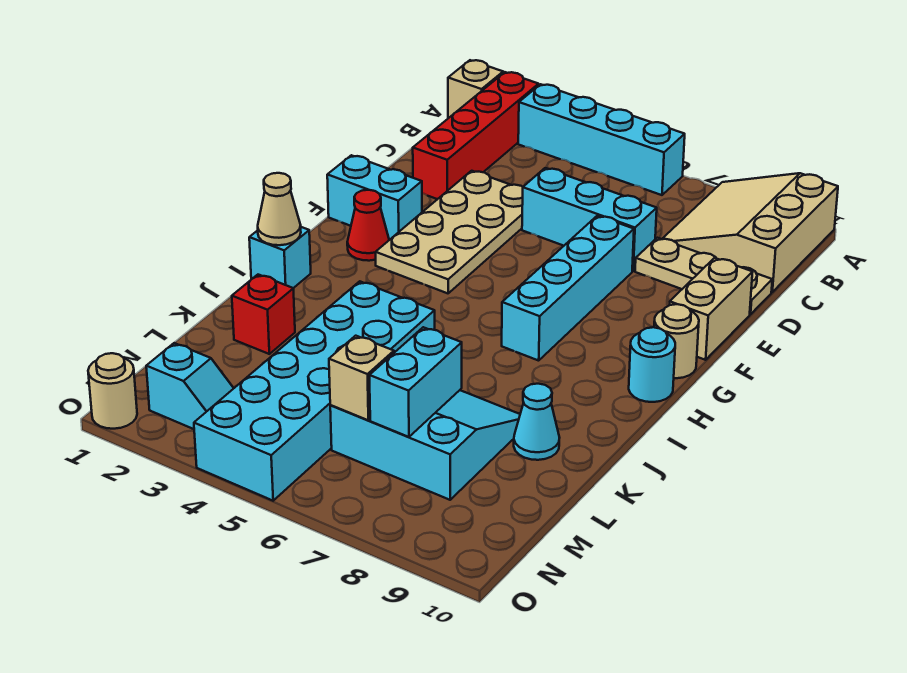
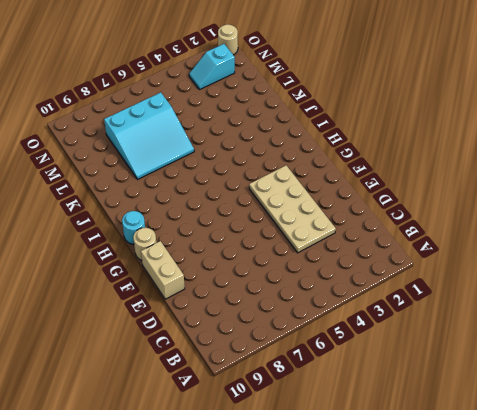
none -> tan brick A1 level 1
none -> red brick A2:D2 level 1
none -> cyan brick A3:A6 level 1

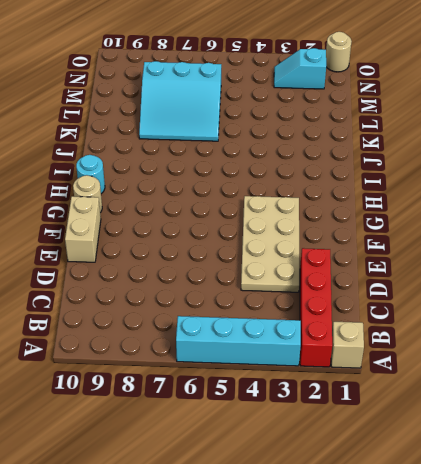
none -> tan slope A8:C10 level 1 top 10
none -> cyan brick D5:D7 level 1
none -> tan plate D8:D10 level 1

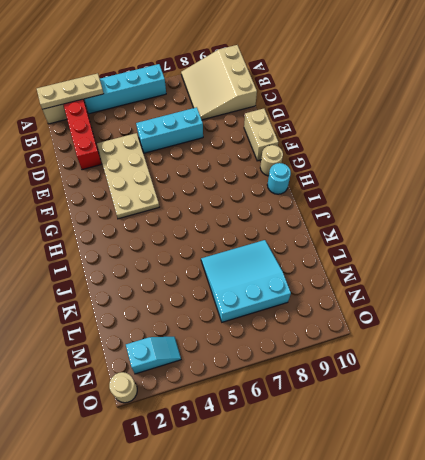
tan plate A1:A3 level 2 -> tan plate D8:D10 level 1
none -> cyan brick E7:H7 level 1
none -> cyan brick F1:F2 level 1
none -> red cone G2 level 1

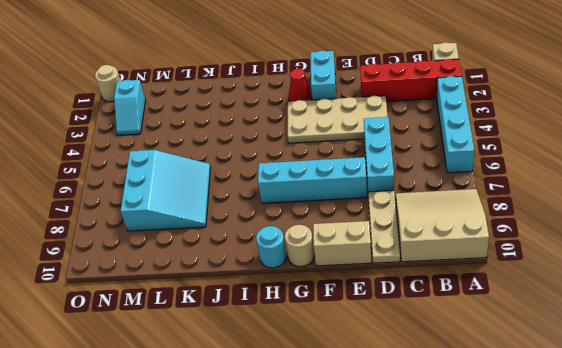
none -> cyan brick I1 level 1
none -> cyan brick J4:O5 level 1
none -> red brick K2 level 1

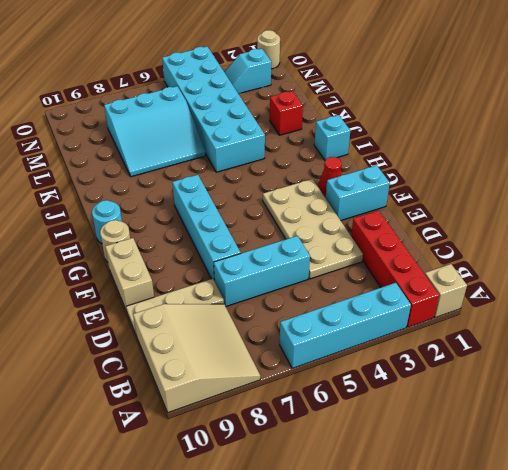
none -> cyan cone K9 level 1
none -> tan cone I1 level 2
none -> cyan brick L7:M7 level 2

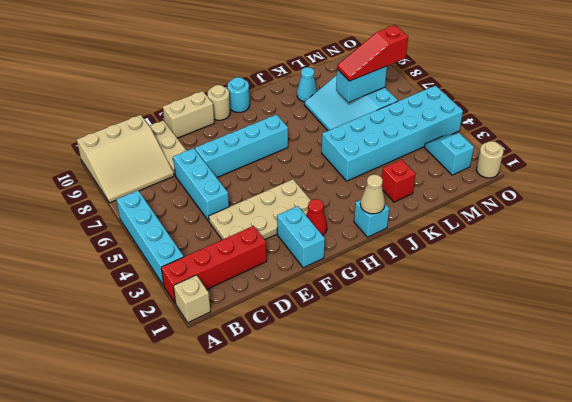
red slope L7:N7 level 3 top N -> none
none -> tan brick M6 level 2

